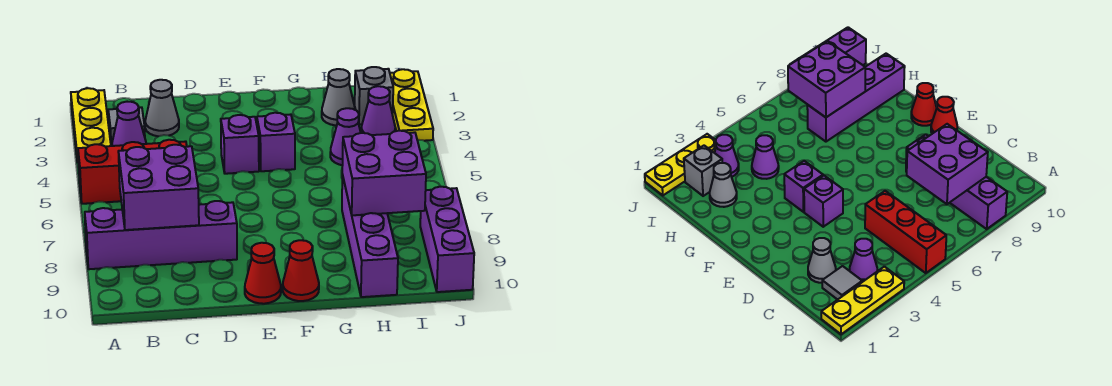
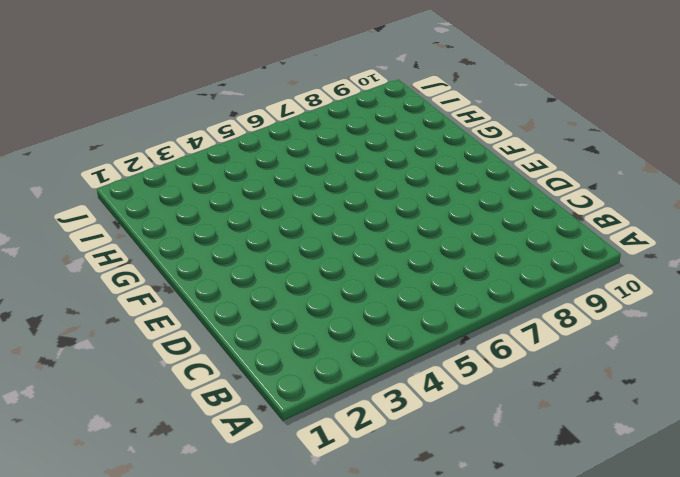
none -> yellow plate A1:A3 level 1
none -> red brick A5:C5 level 1
none -> purple brick A8:D8 level 1

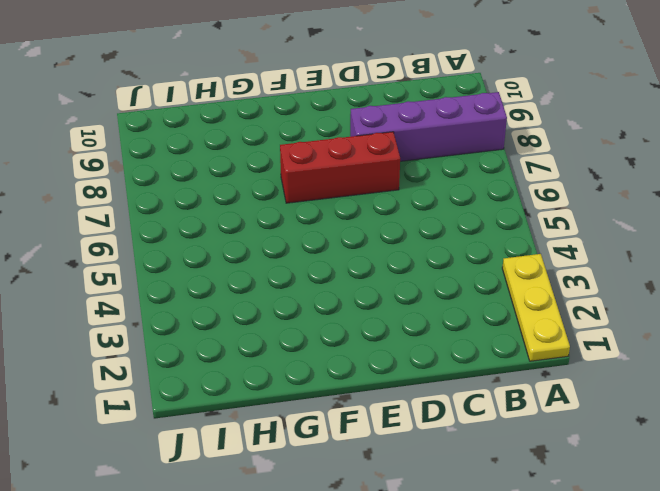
red brick D7:F7 level 1 -> red brick A5:C5 level 1
none -> grey tile B2 level 1
none -> purple cone B3 level 1
none -> grey cone C2 level 1

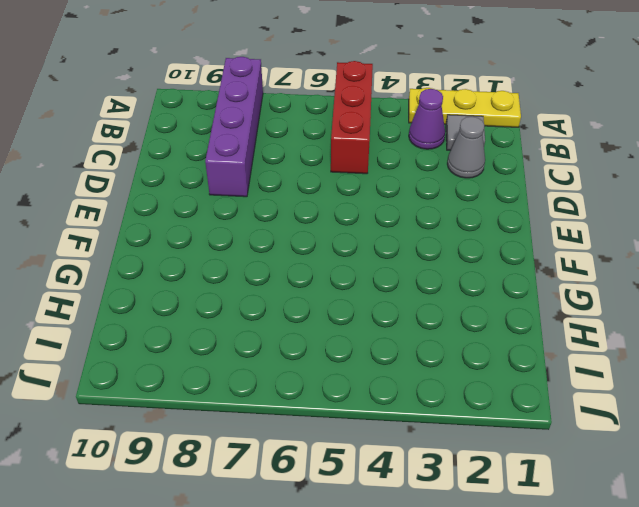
none -> purple brick E4 level 1
none -> red cone E10 level 1
none -> purple brick F4 level 1

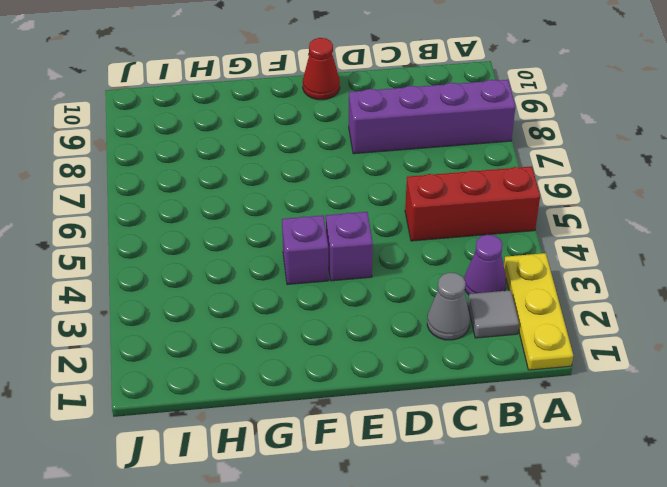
none -> red cone F10 level 1
none -> grey cone H2 level 1
none -> purple cone H4 level 1

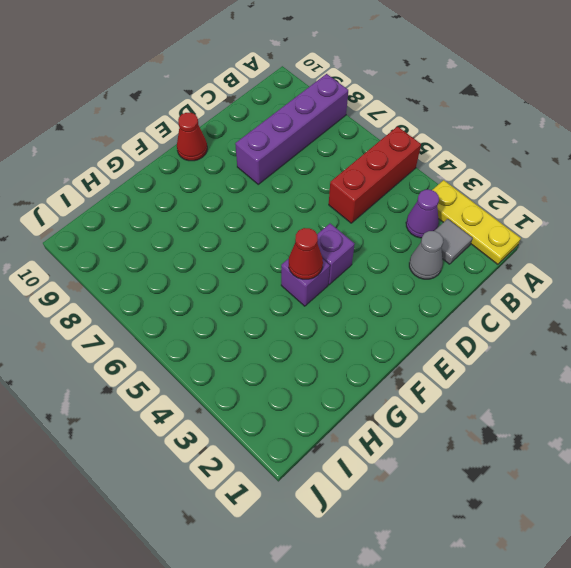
red cone F4 level 2 -> red cone F10 level 1
none -> grey cone H2 level 1
none -> purple cone H4 level 1
none -> purple brick H7:H10 level 1

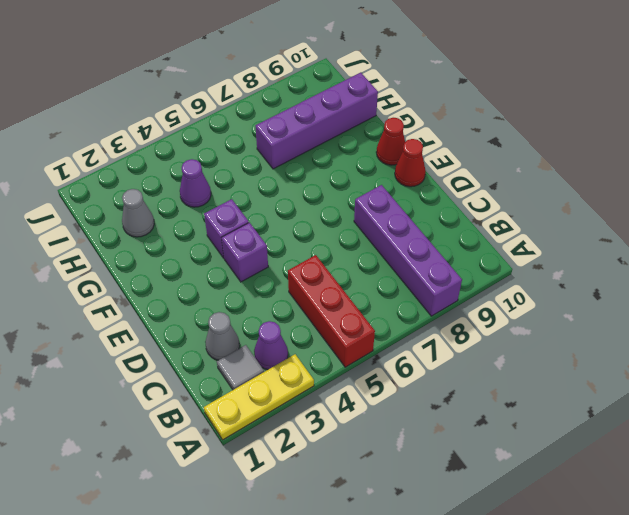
none -> grey brick I2 level 1
none -> purple cone I3 level 1
none -> yellow plate J1:J3 level 1

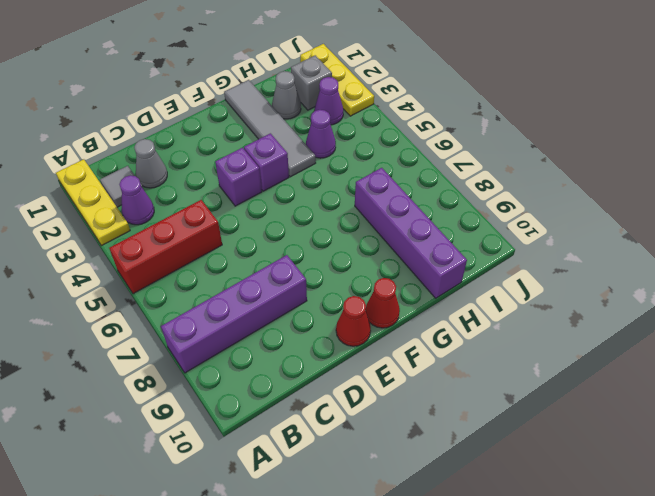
grey tile G1:G4 level 1 -> none
none -> purple brick J8:J10 level 1
none -> purple brick B7:C8 level 2
none -> purple brick H7:I8 level 2

